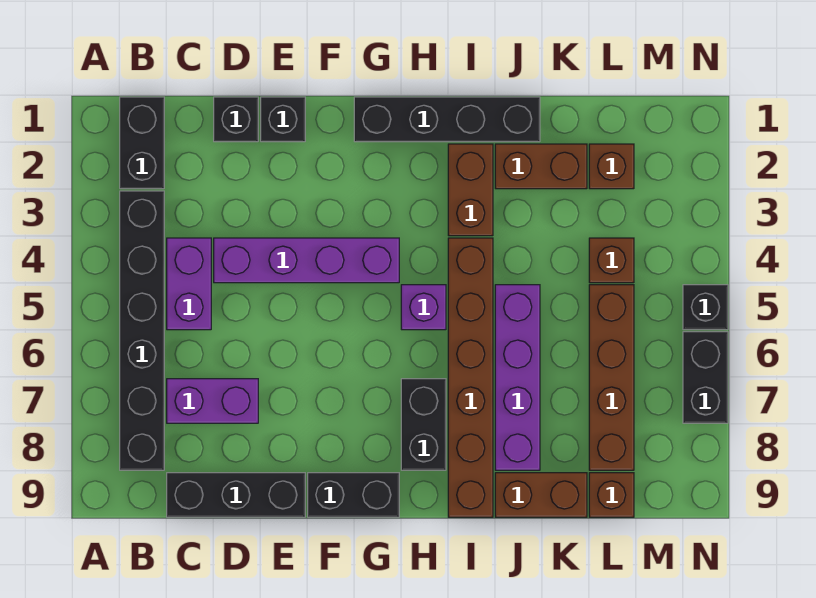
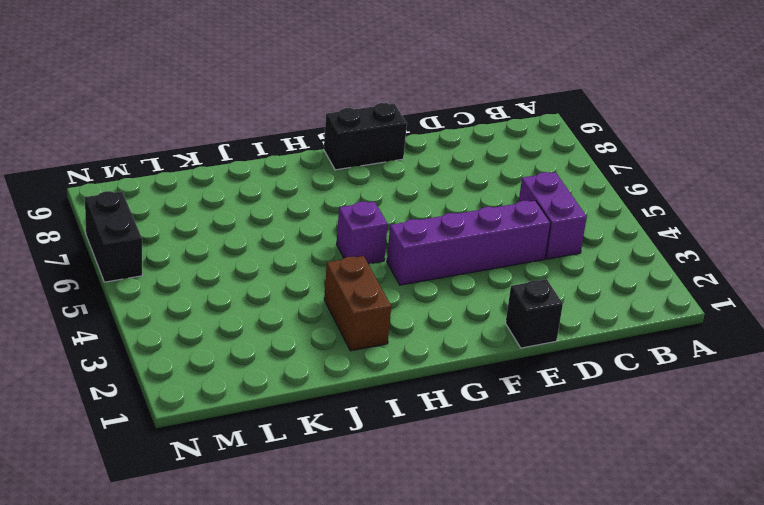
none -> black brick B1:B2 level 1
none -> black brick B3:B8 level 1
none -> purple brick C7:D7 level 1

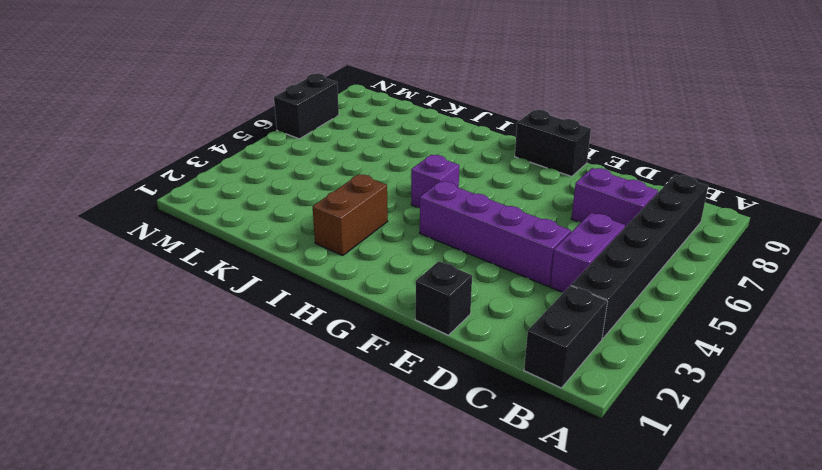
none -> black brick C9:E9 level 1
none -> black brick D1 level 1
none -> black brick G1:J1 level 1

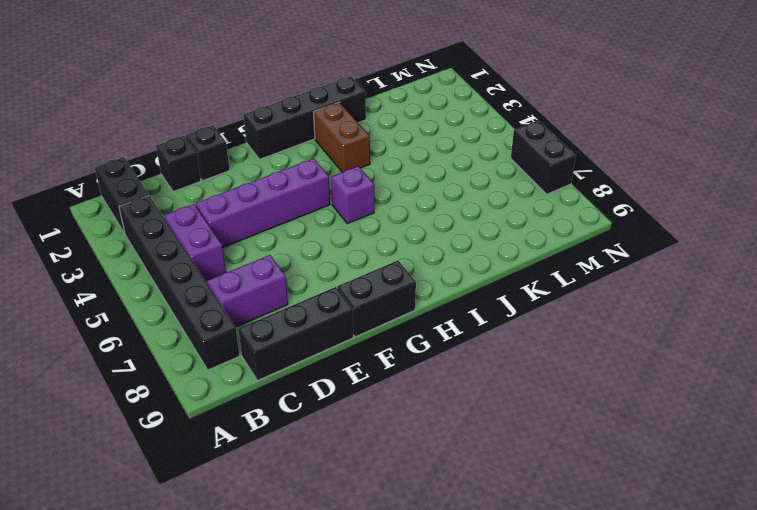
none -> black brick H7:H8 level 1
none -> brown brick I4:I9 level 1
none -> brown brick J2:K2 level 1

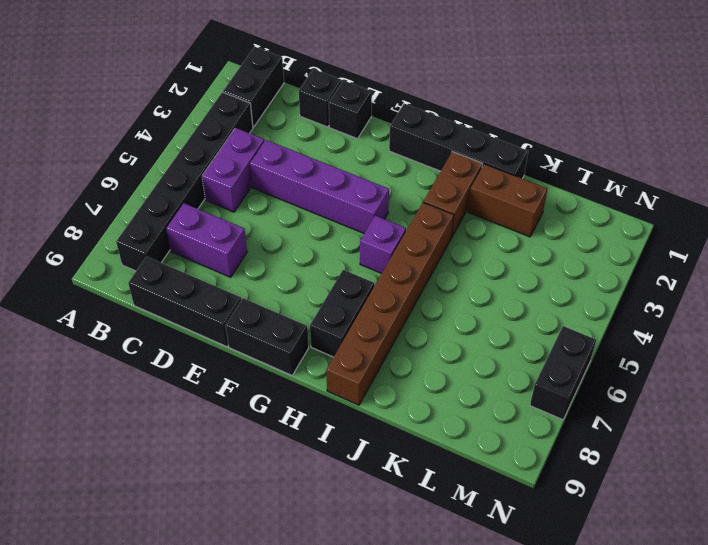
none -> purple brick J5:J8 level 1
none -> brown brick J9:K9 level 1
none -> brown brick L2 level 1

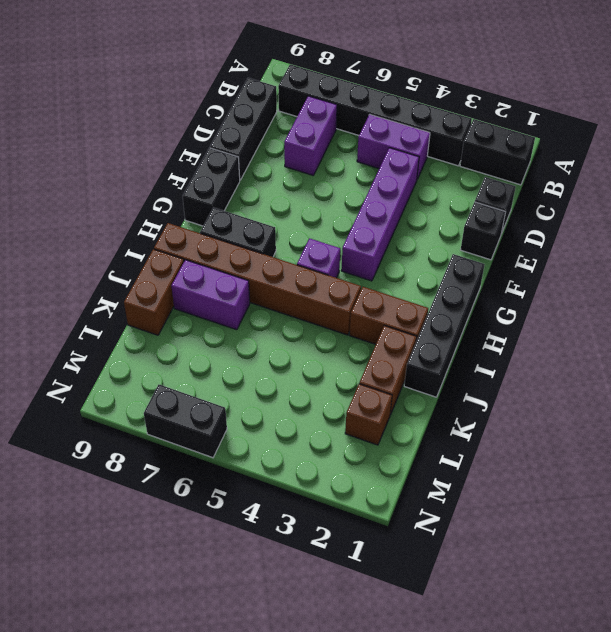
purple brick J7:J8 level 1 -> purple brick J5:J8 level 1
none -> brown brick L4 level 1
none -> brown brick L5:L8 level 1
none -> brown brick L9 level 1

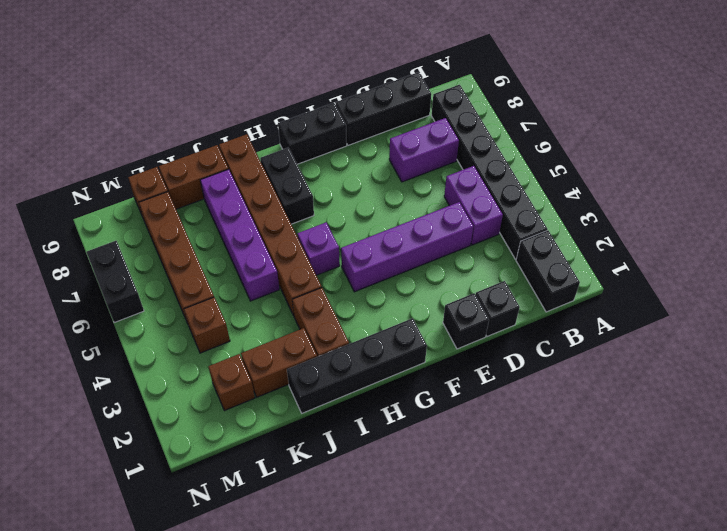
none -> black brick N5 level 1

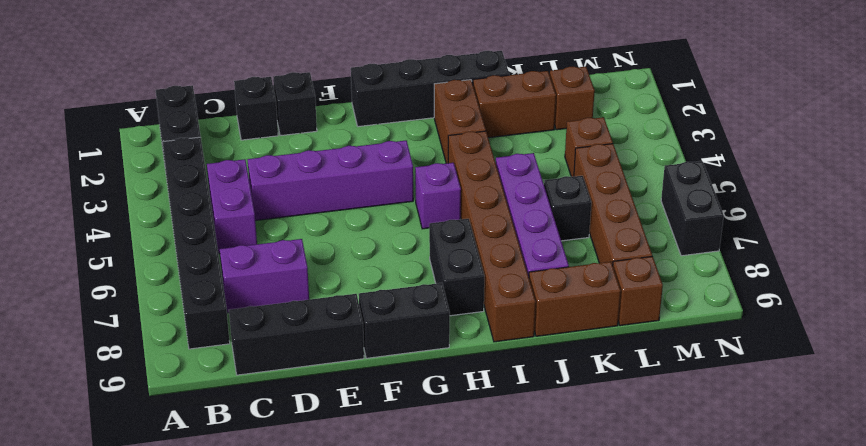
black brick K6 level 1 -> black brick N5 level 1

